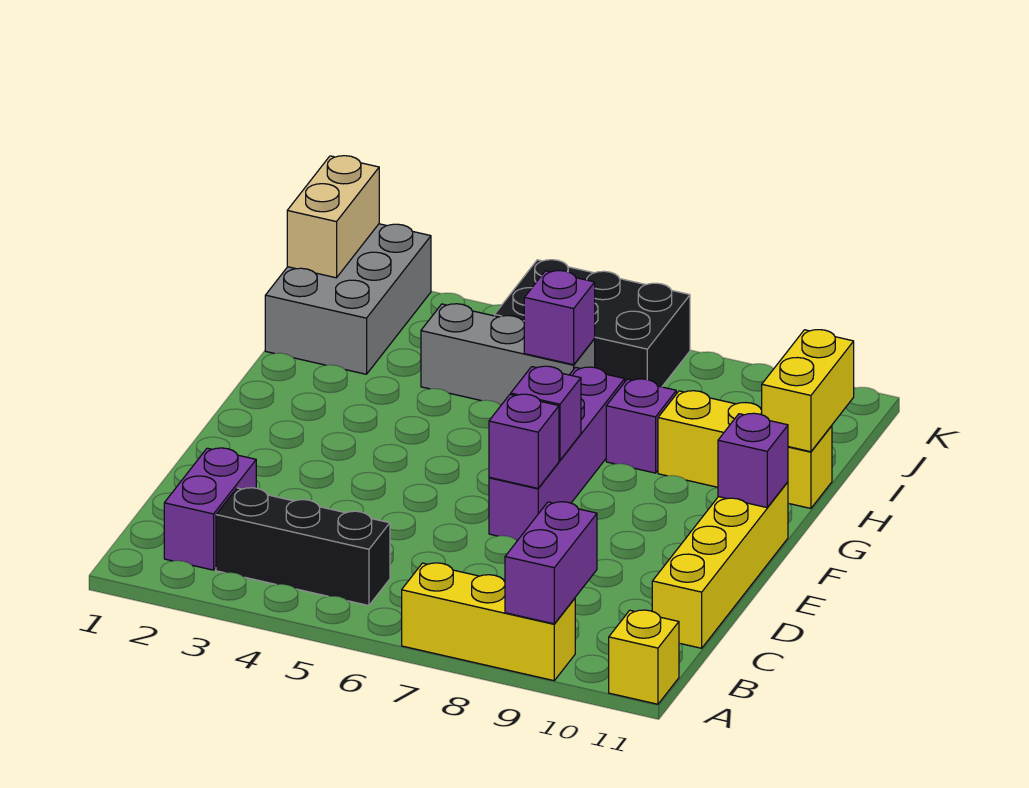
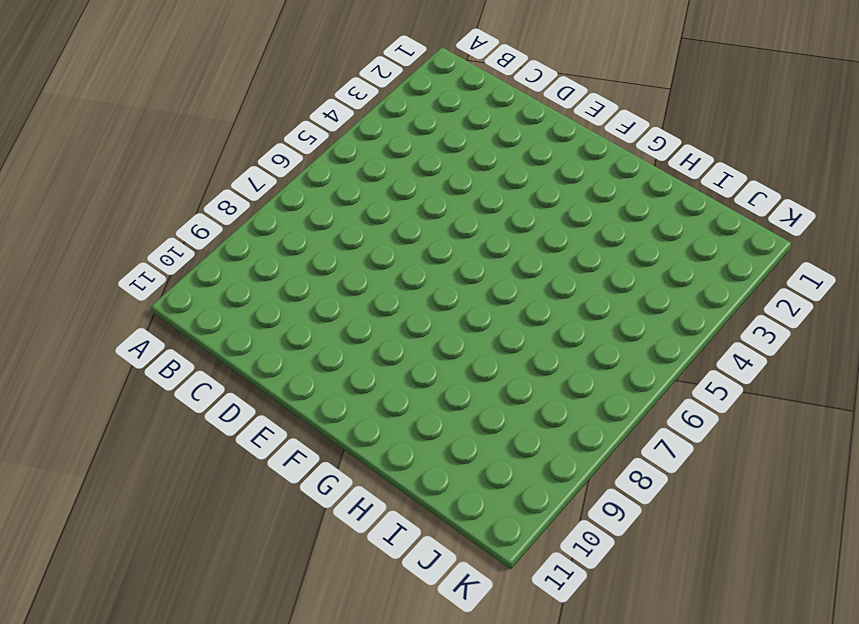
none -> yellow brick A7:A9 level 1
none -> yellow brick A11 level 1
none -> purple brick B2:C2 level 1

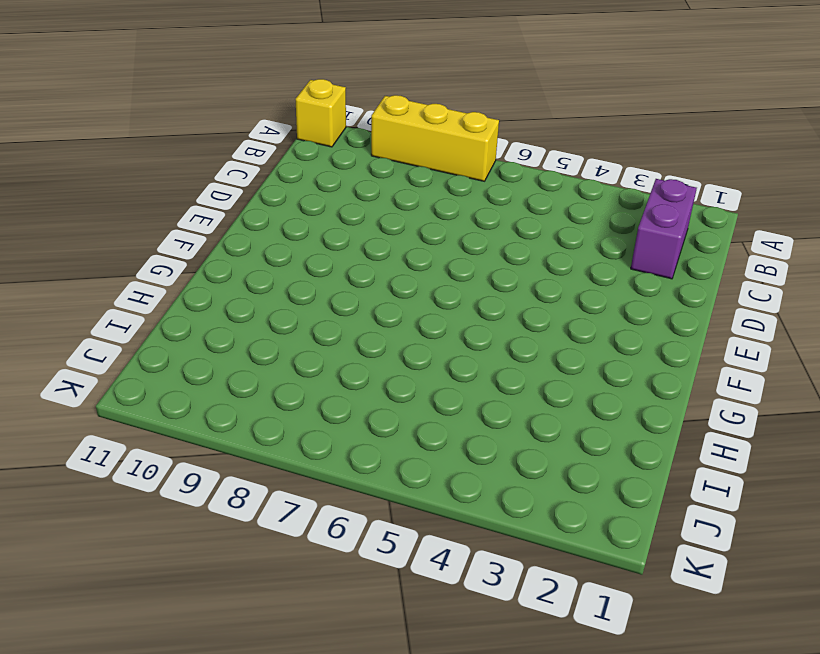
none -> black brick B3:B5 level 1
none -> yellow brick C11:F11 level 1
none -> purple brick E7:H7 level 1

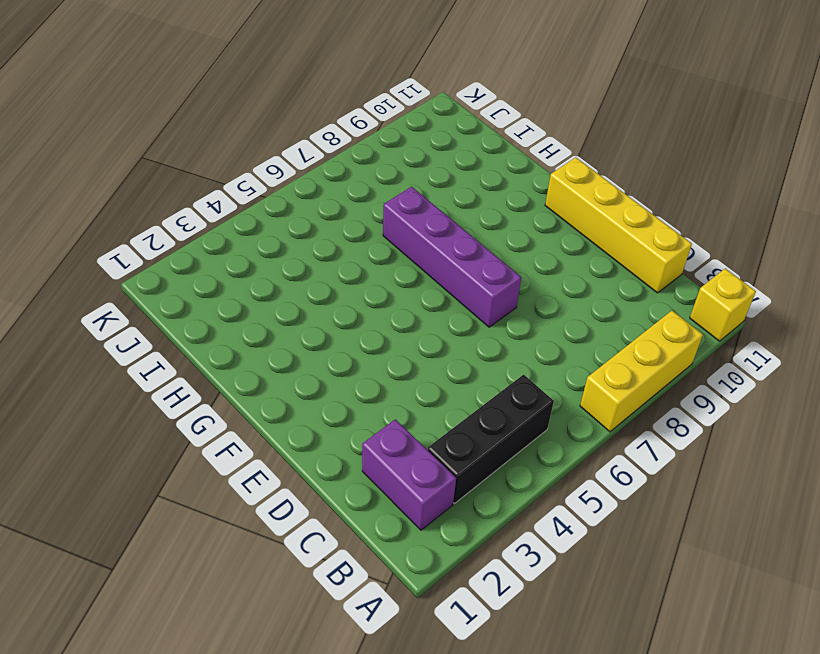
none -> purple brick H8 level 1
none -> yellow brick H9:H11 level 1
none -> grey brick I1:K2 level 1

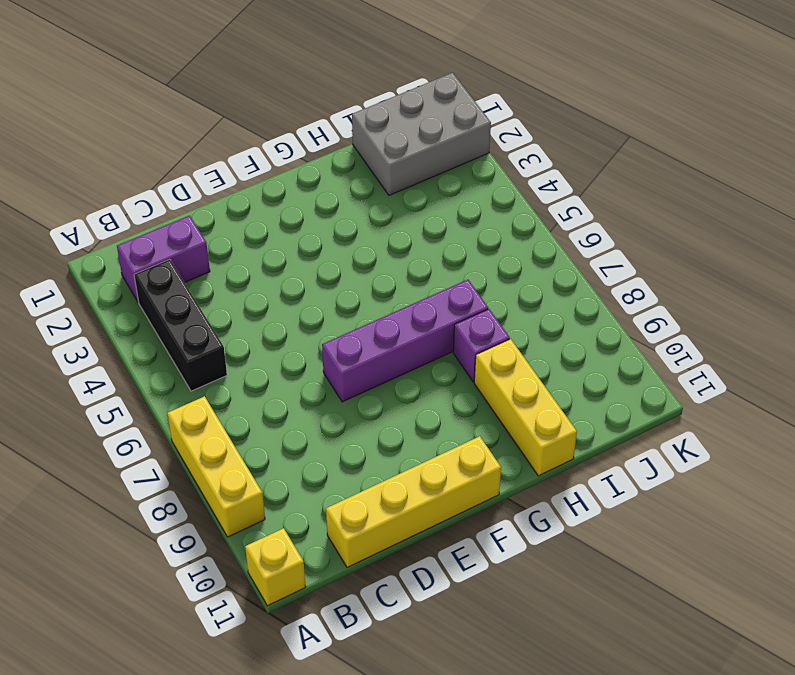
none -> grey brick I4:I6 level 1
none -> black brick J5:K7 level 1
none -> purple brick A9:B9 level 2

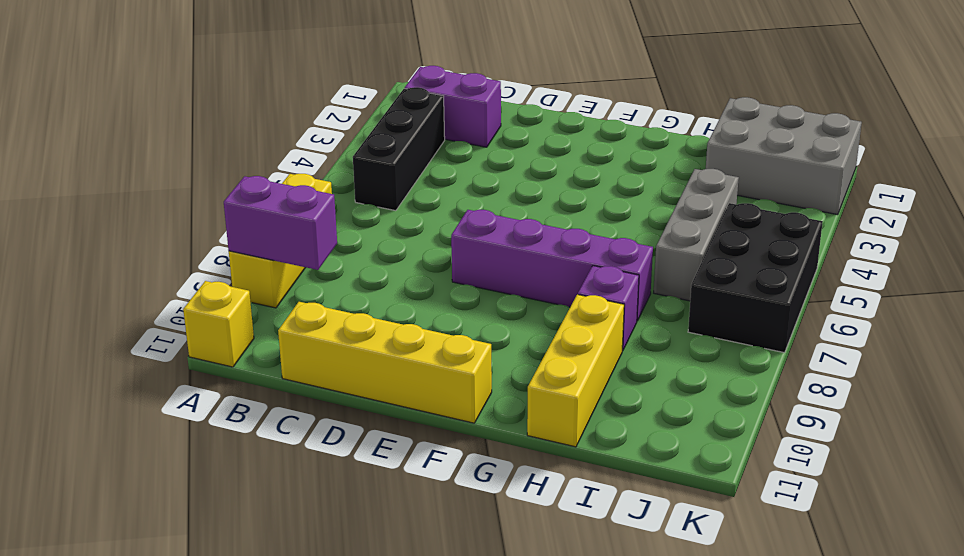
none -> purple brick E7 level 2
none -> purple brick F7 level 2
none -> purple brick F11 level 2

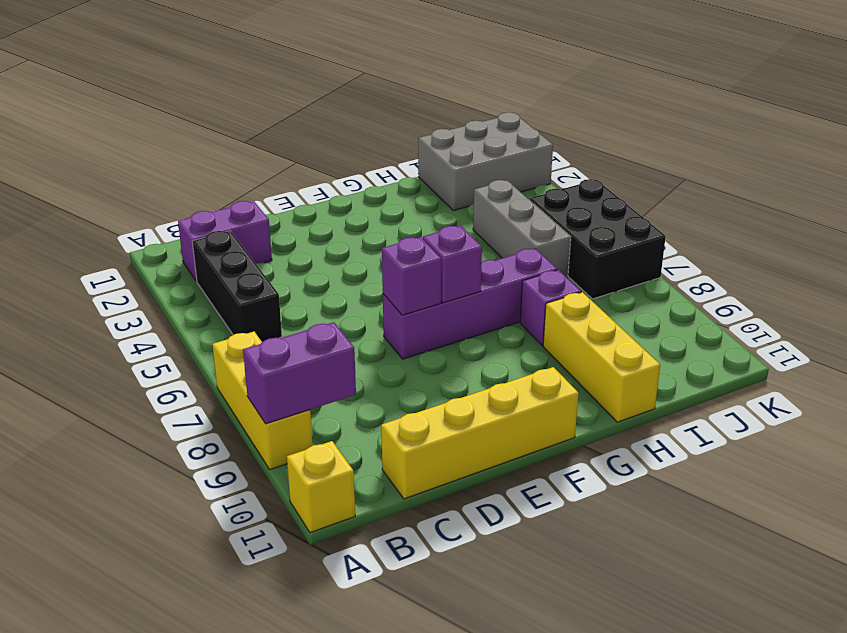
none -> purple brick F11 level 2
none -> yellow brick H11:I11 level 2
none -> purple brick I6 level 2

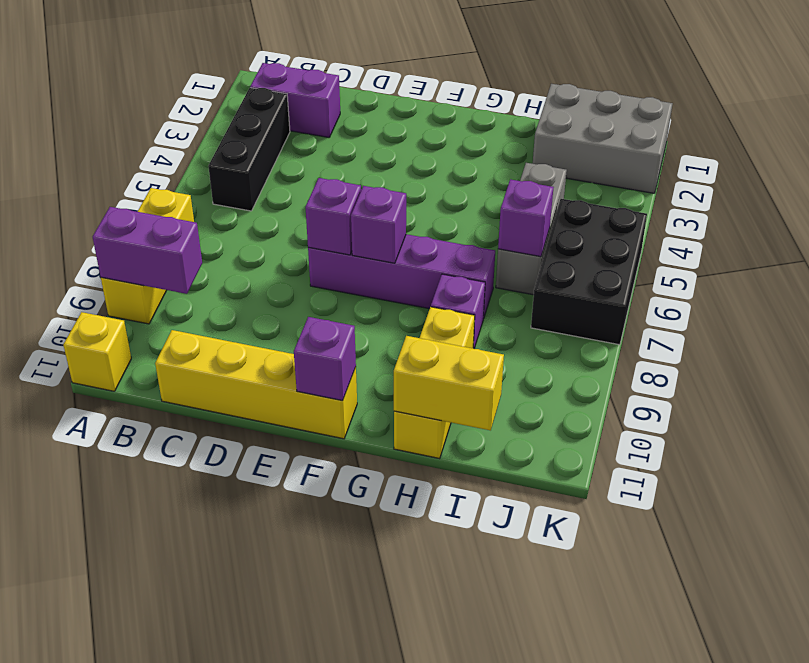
none -> tan brick J1:K1 level 2

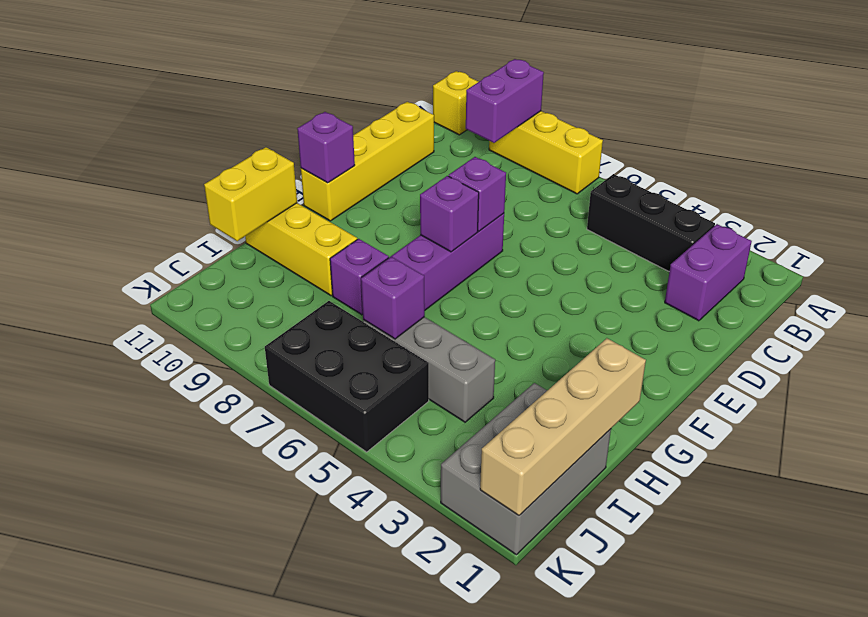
tan brick H1:K1 level 2 -> tan brick J1:K1 level 2

